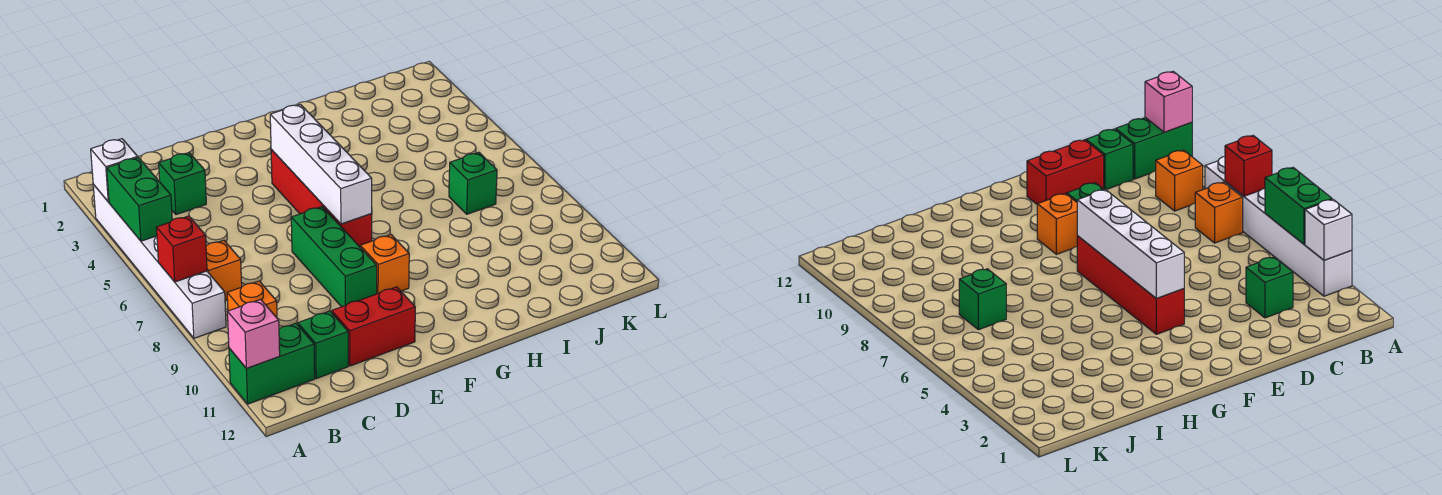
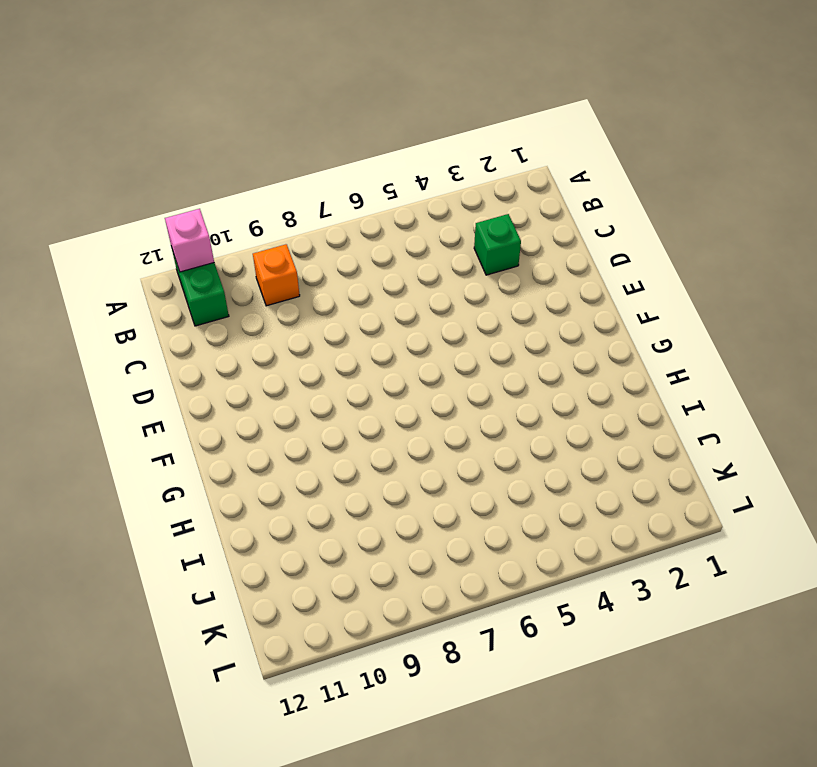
none -> white brick A3:A8 level 1
none -> orange brick B7 level 1
none -> green brick C11 level 1

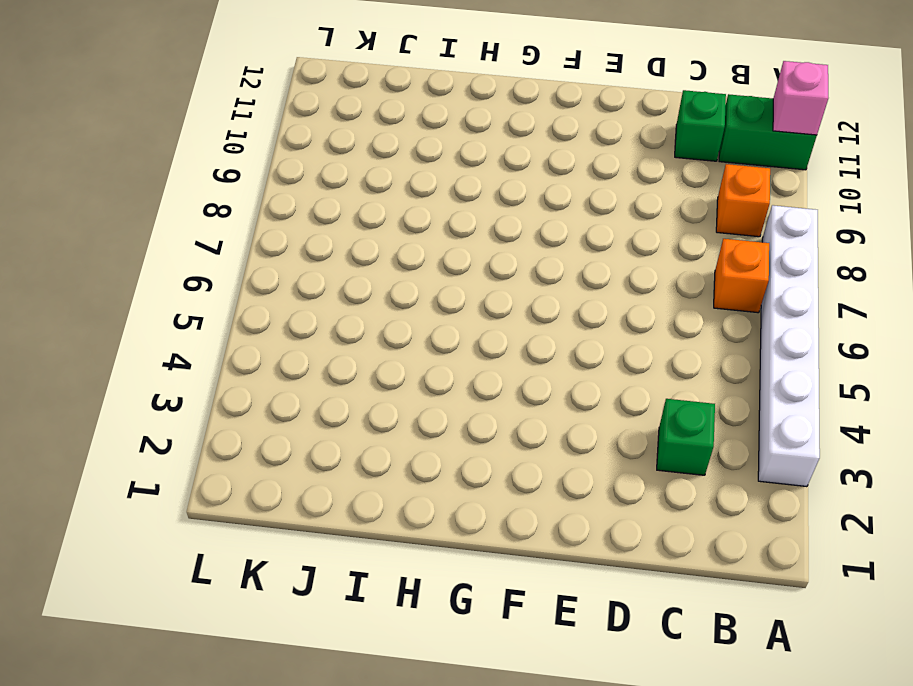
none -> red brick D11:E11 level 1
none -> green brick E7:E9 level 1
none -> red brick F4:F7 level 1

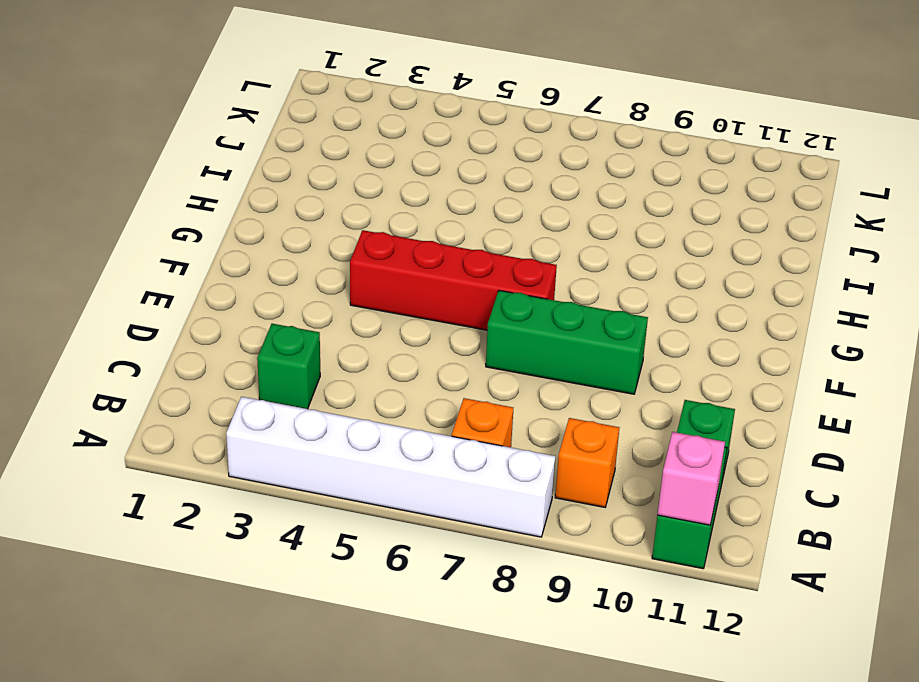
none -> red brick D11:E11 level 1
none -> orange brick F9 level 1
none -> green brick J7 level 1

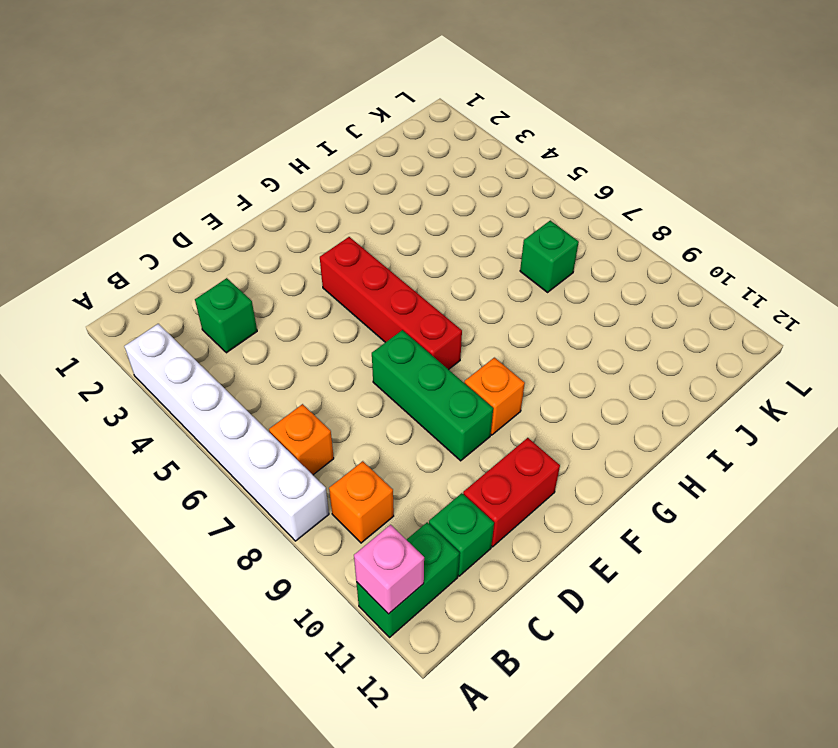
none -> white brick A3 level 2
none -> green brick A4:A5 level 2
none -> red brick A7 level 2

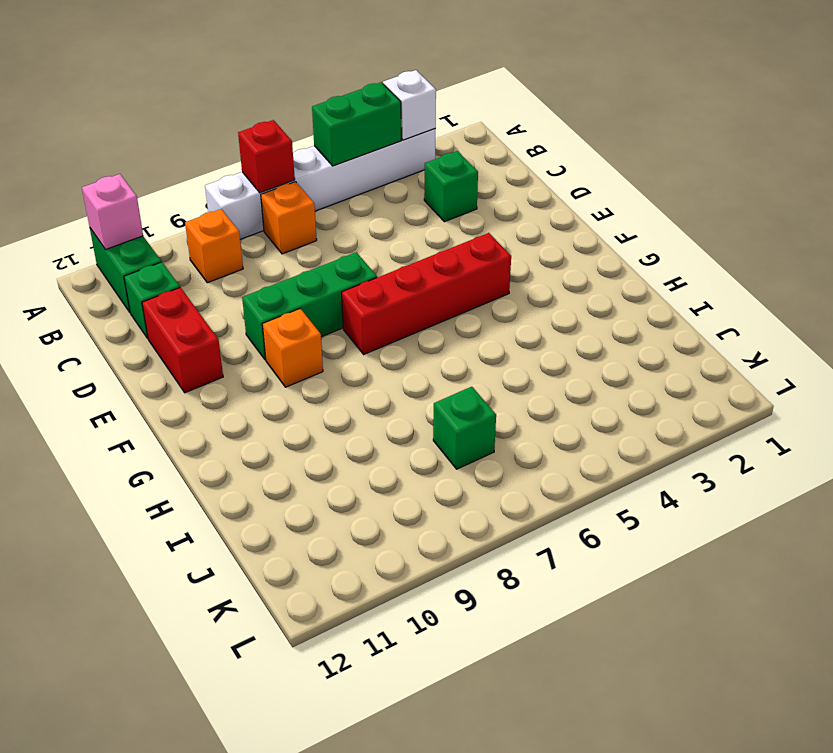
none -> white brick F4:F7 level 2

